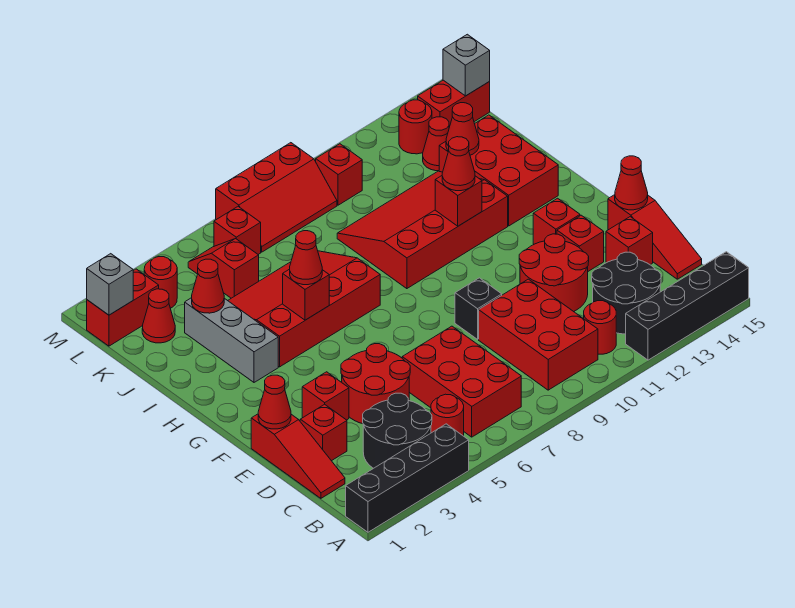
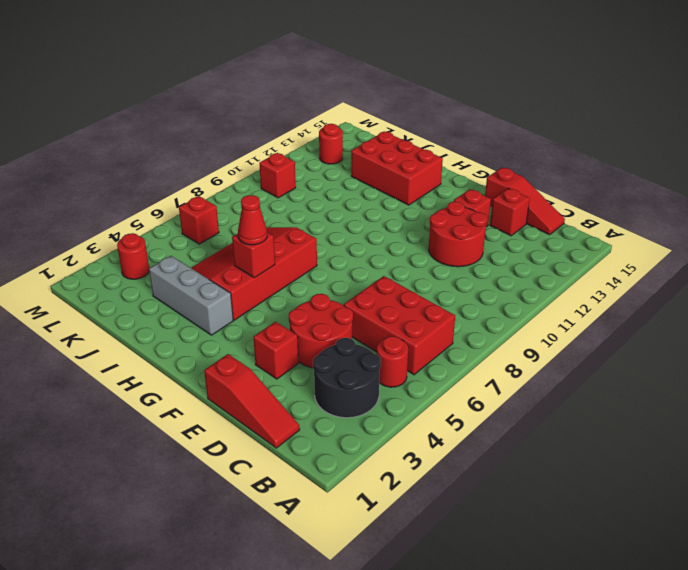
none -> black brick A1:A4 level 1
none -> black brick A12:A15 level 1
none -> red brick B9:D10 level 1
none -> red round brick B11 level 1

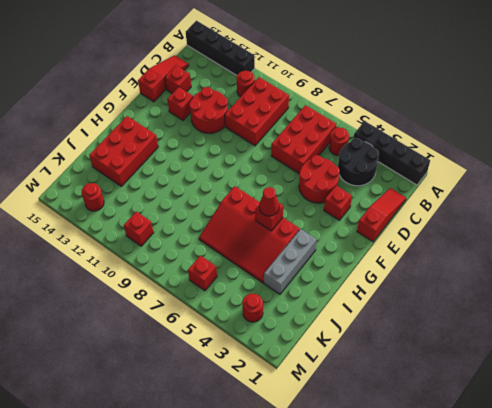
none -> black round brick B12:C13 level 1
none -> red brick D2 level 1
none -> black brick E9 level 1
none -> red brick F13 level 1

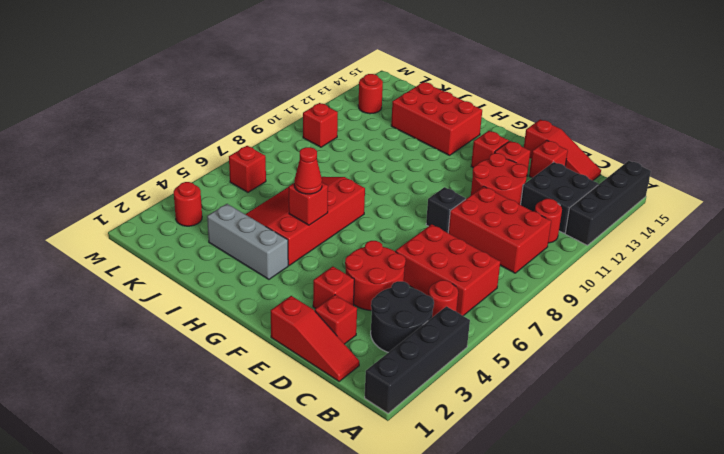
black brick B12:C13 level 1 -> black round brick B12:C13 level 1
none -> red slope H9:J12 level 1 top H
none -> red cone K2 level 1
none -> red slope K5:L5 level 1 top K
none -> red cone K13 level 1

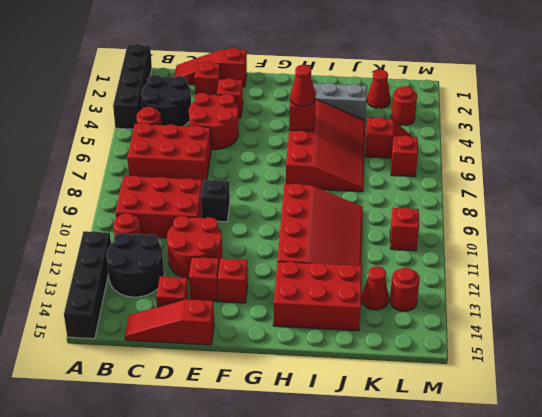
none -> red brick L1:L2 level 1
none -> red slope L7:M9 level 1 top M
none -> red brick L14:L15 level 1
none -> red cone E1 level 2

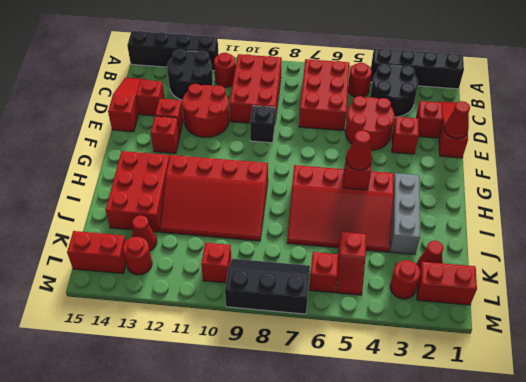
black slope L7:M9 level 1 top M -> red slope L7:M9 level 1 top M
none -> red cone E15 level 2
none -> red brick H11 level 2
none -> red cone J3 level 2
none -> red cone J13 level 2

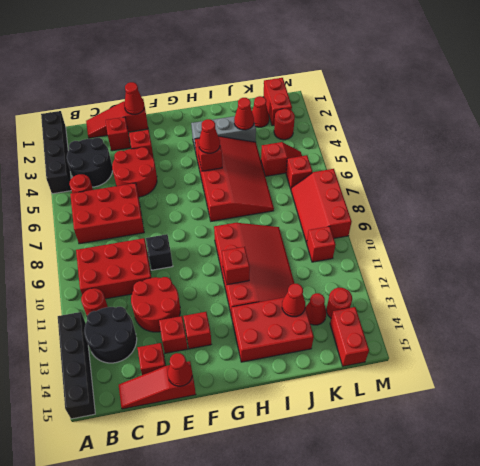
none -> grey brick L1 level 2
none -> grey brick L15 level 2
none -> red cone H11 level 3

